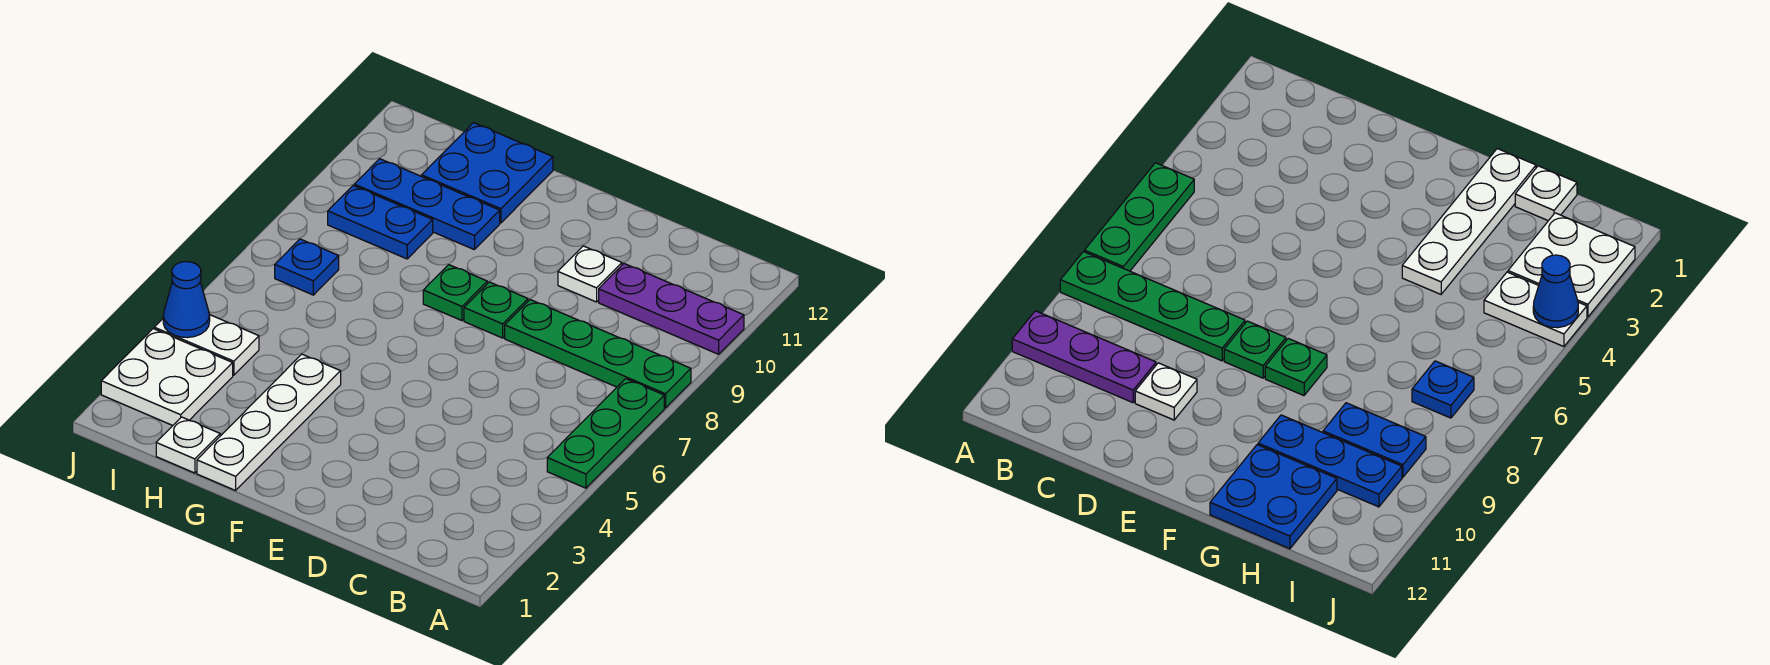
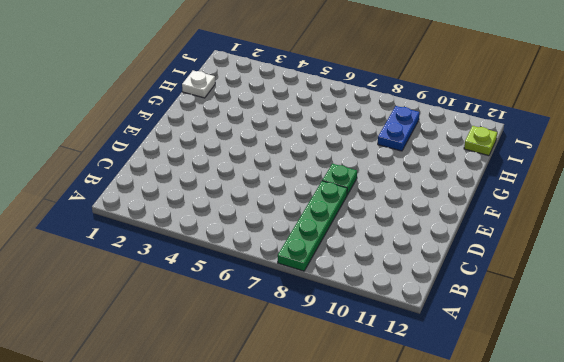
lime plate I12 level 1 -> none
none -> green plate A5:A7 level 1
none -> purple plate A10:C10 level 1
none -> white plate D10 level 1

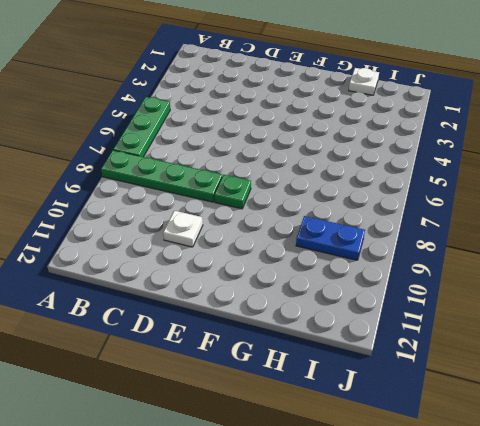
none -> purple plate A10:C10 level 1
none -> green plate F8 level 1
none -> white plate G1:G4 level 1

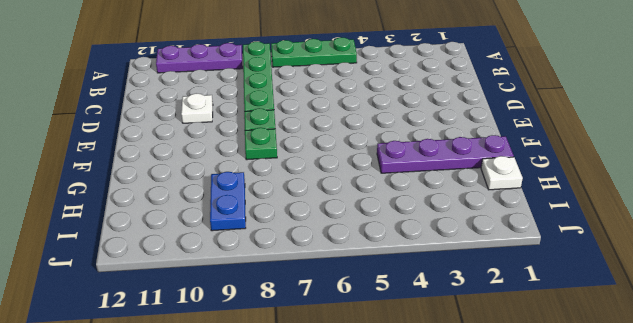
purple plate A9:A11 level 1 -> purple plate A10:C10 level 1
purple plate G1:G4 level 1 -> white plate G1:G4 level 1
none -> blue plate G10:I10 level 1
none -> blue plate G11:H12 level 1
none -> white plate I2:J3 level 1

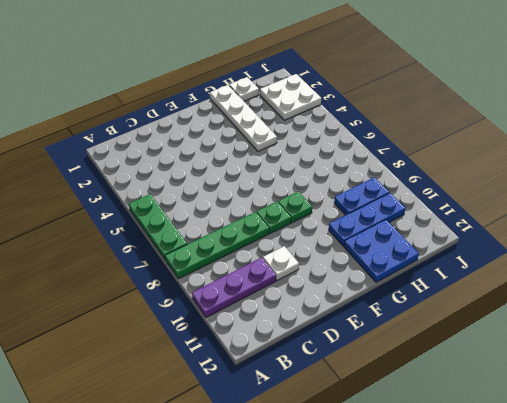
none -> white plate I4:J4 level 1
none -> blue plate I7 level 1
none -> blue cone J4 level 2

